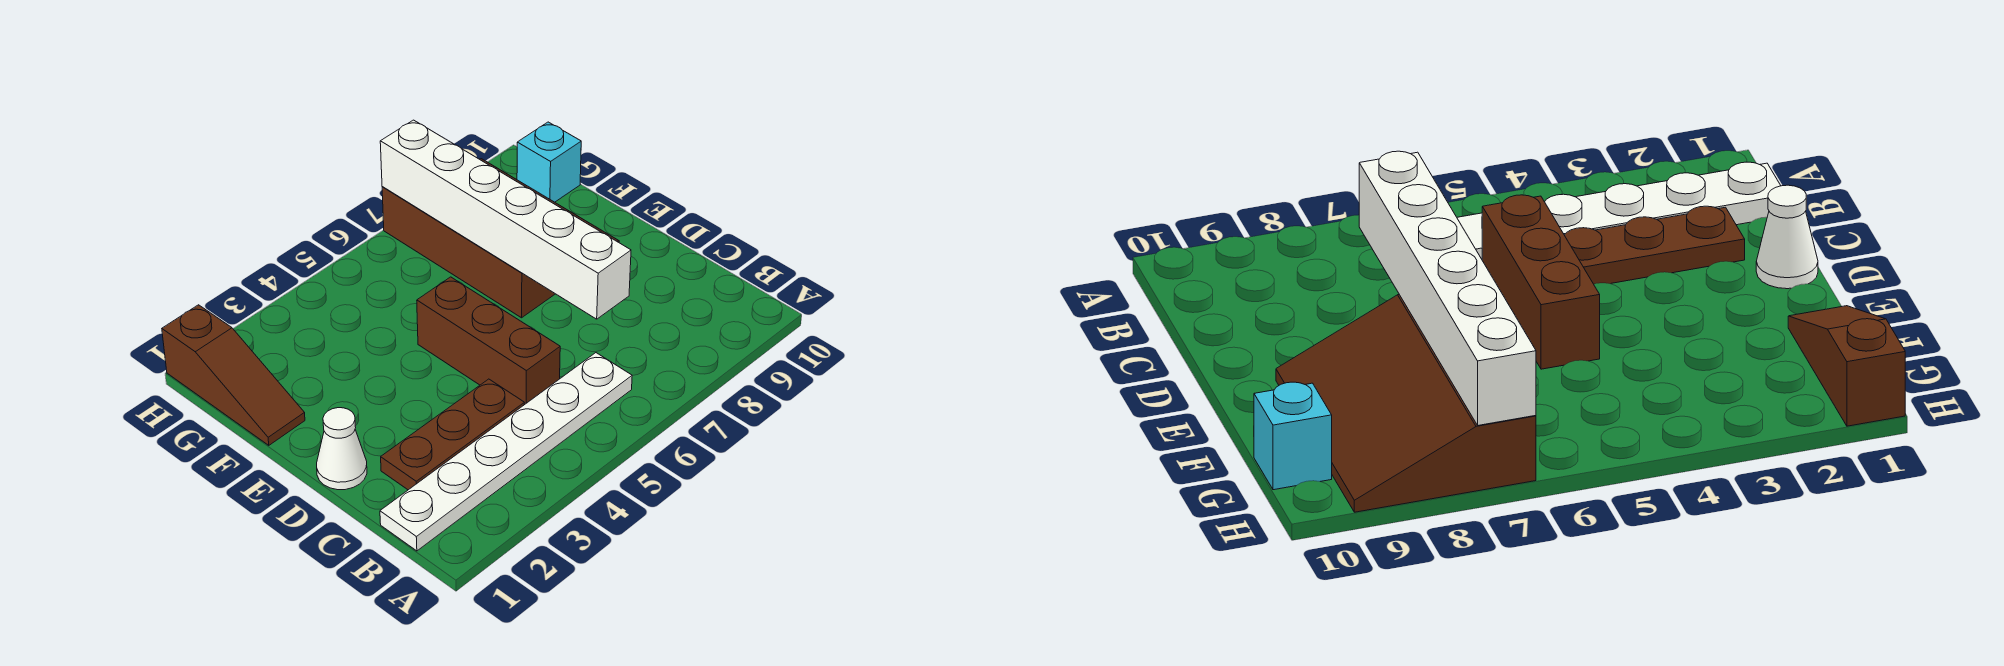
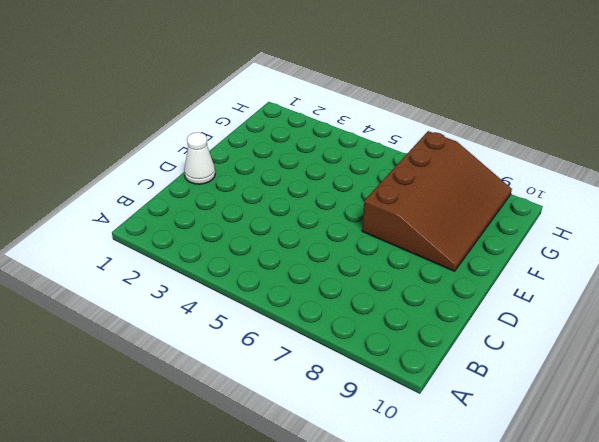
none -> white plate B1:B6 level 1
none -> brown plate C2:C4 level 1

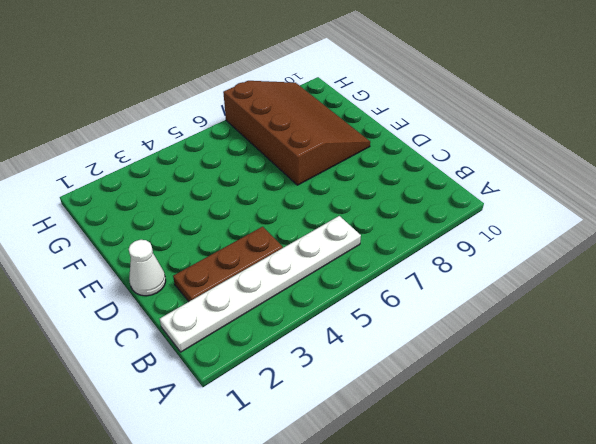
none -> brown brick C5:E5 level 1
none -> brown slope F1:H1 level 1 top H

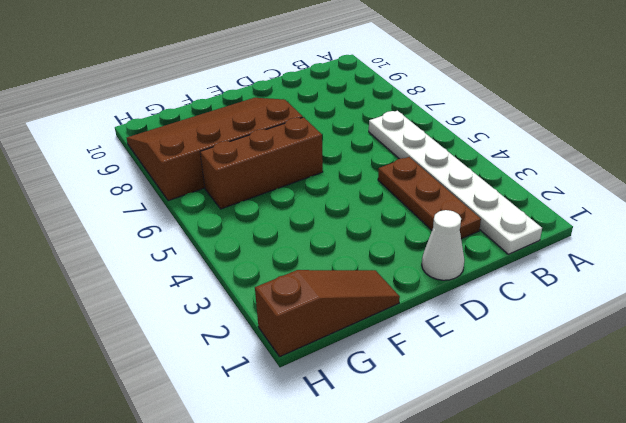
brown brick E6:G6 level 1 -> brown brick C5:E5 level 1
none -> cyan brick G10 level 1
none -> white brick C7:H7 level 2

